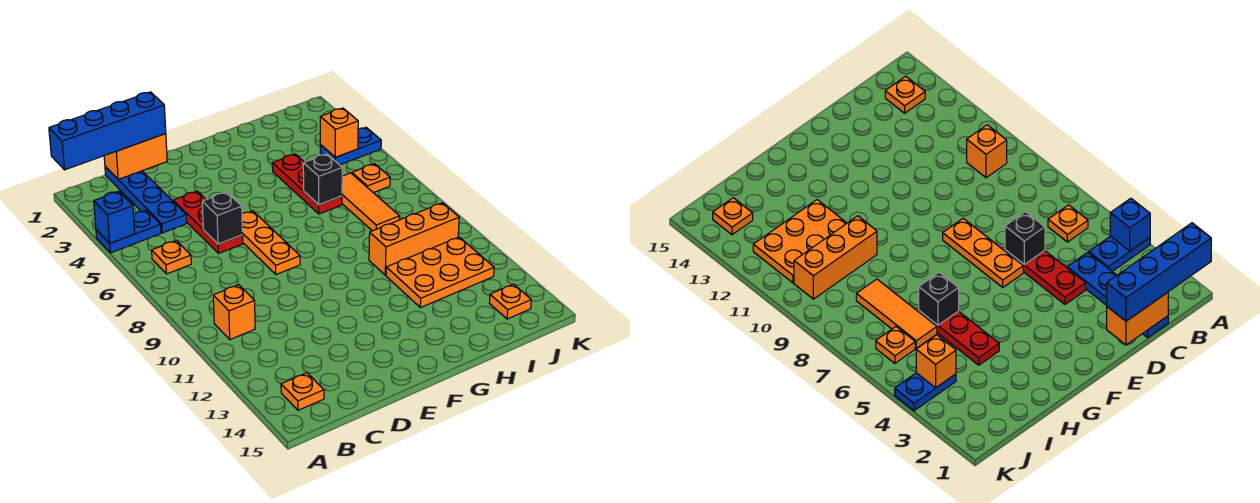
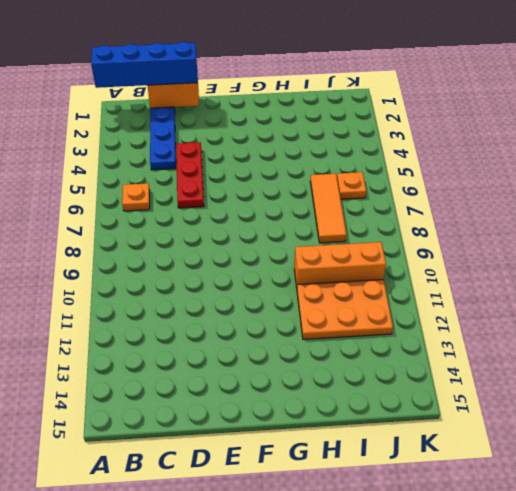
none -> blue plate A4:B4 level 1
none -> orange brick B10 level 1
none -> orange plate B14 level 1

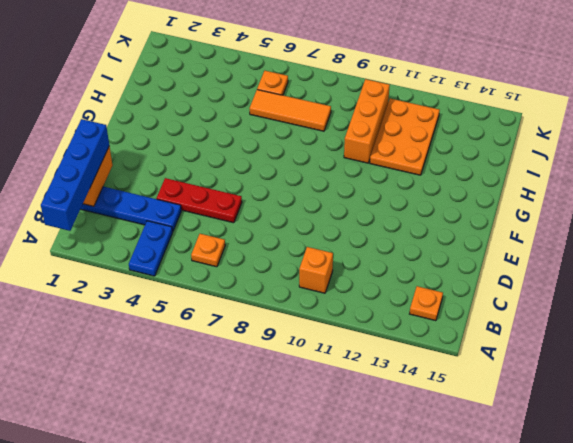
none -> orange plate E6:E8 level 1
none -> red plate H4:H6 level 1
none -> blue plate J4:K4 level 1

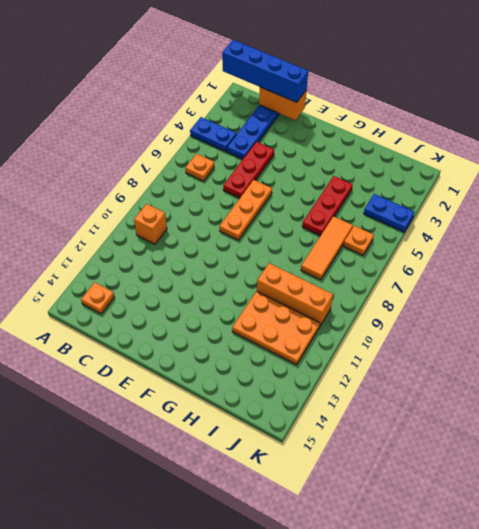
none -> orange plate J14 level 1
none -> blue brick A4 level 2
none -> black brick D6 level 2

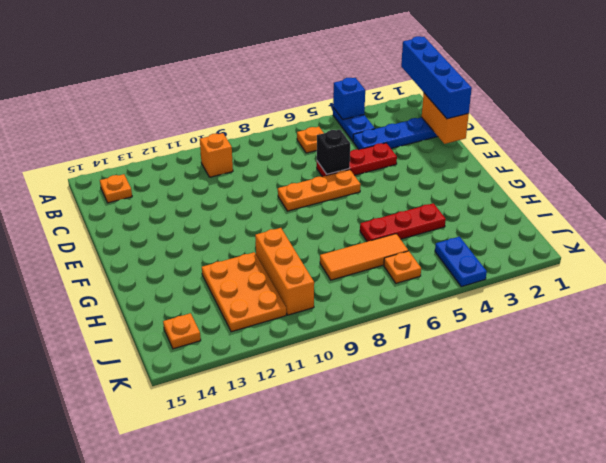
none -> black brick H6 level 2
none -> orange brick J4 level 2

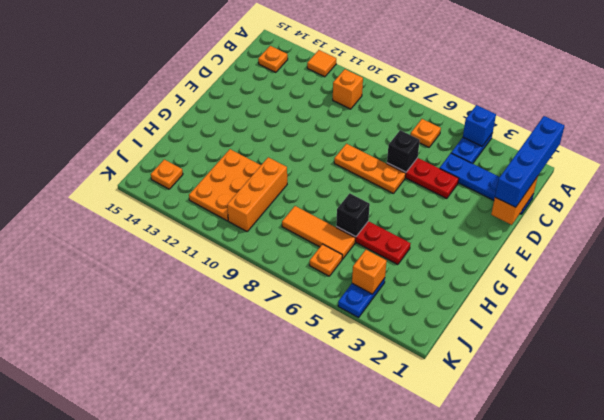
orange tile A12 level 1 -> none

